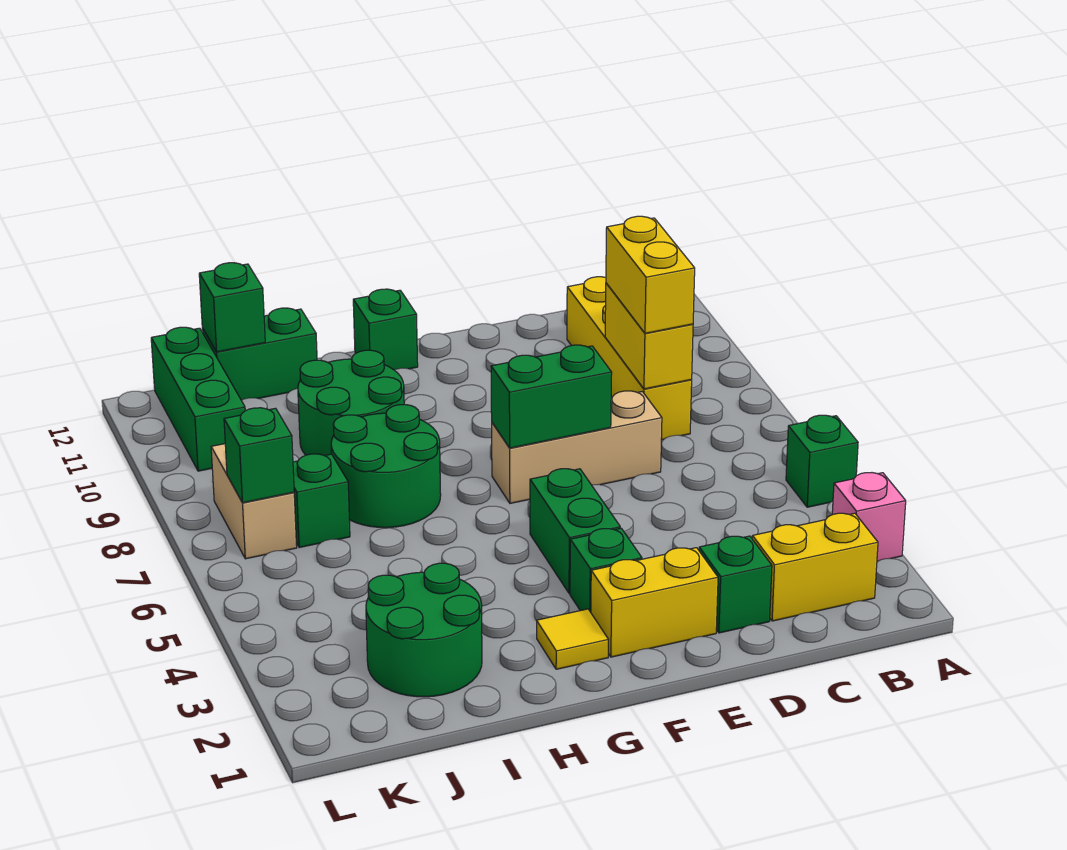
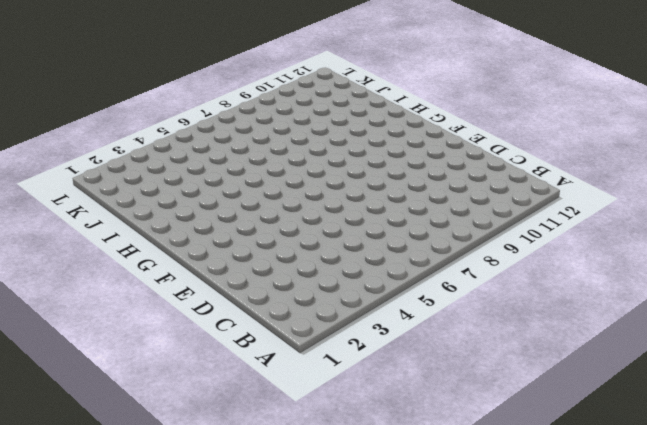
none -> pink brick A3 level 1
none -> green brick A5 level 1
none -> yellow brick B2:C2 level 1

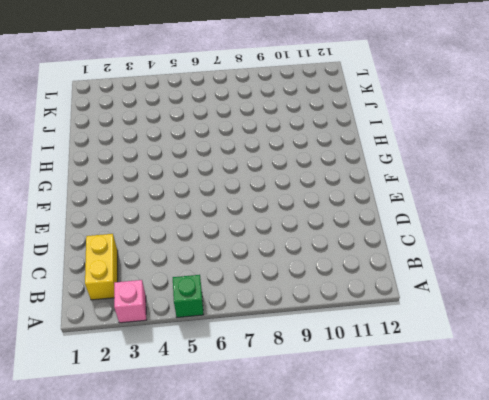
none -> yellow brick C8:C11 level 1
none -> green brick D2 level 1
none -> tan brick D7:F7 level 1

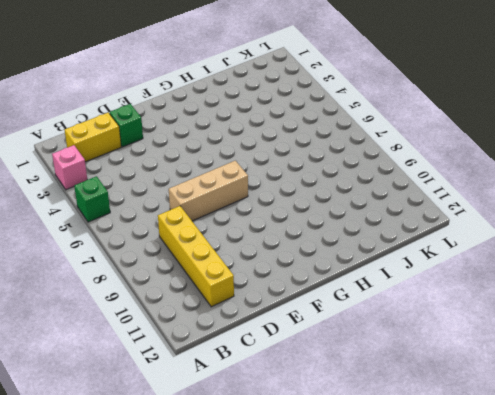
none -> yellow brick E2:F2 level 1
none -> green brick F3 level 1
none -> green brick F4:F5 level 1

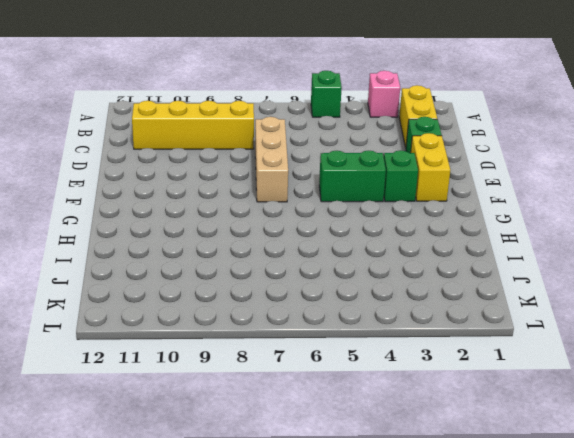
none -> yellow tile G2 level 1
none -> green brick G12 level 1
none -> green round brick H7:I8 level 1

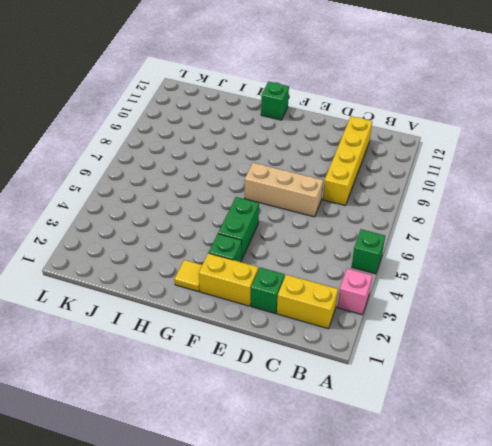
none -> green round brick H7:I8 level 1
none -> green round brick H9:I10 level 1
none -> green round brick I2:J3 level 1

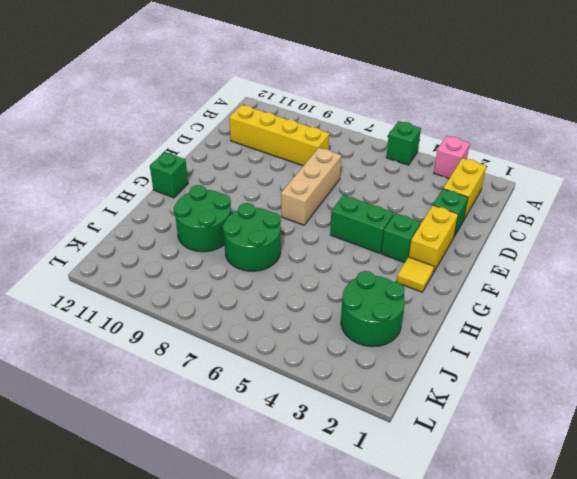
none -> green brick I12:J12 level 1
none -> green brick J7 level 1
none -> tan brick K7:K8 level 1

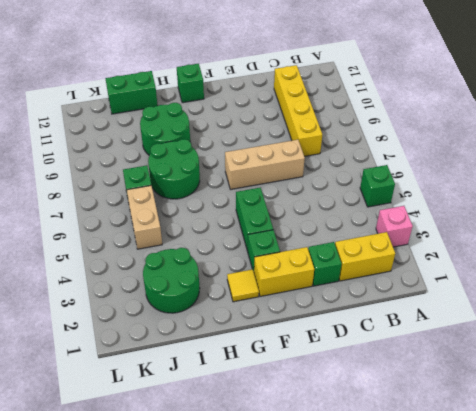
tan brick J5:J6 level 1 -> tan brick K7:K8 level 1
none -> green brick K10:K12 level 1
none -> yellow brick C8:C9 level 2
none -> green brick E7:F7 level 2

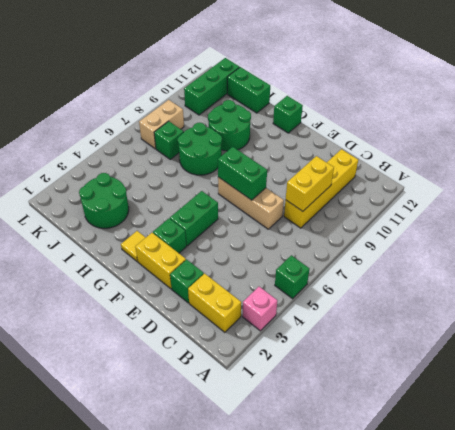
none -> green brick J12 level 2
none -> green brick K7 level 2
none -> yellow brick C8:C9 level 3

